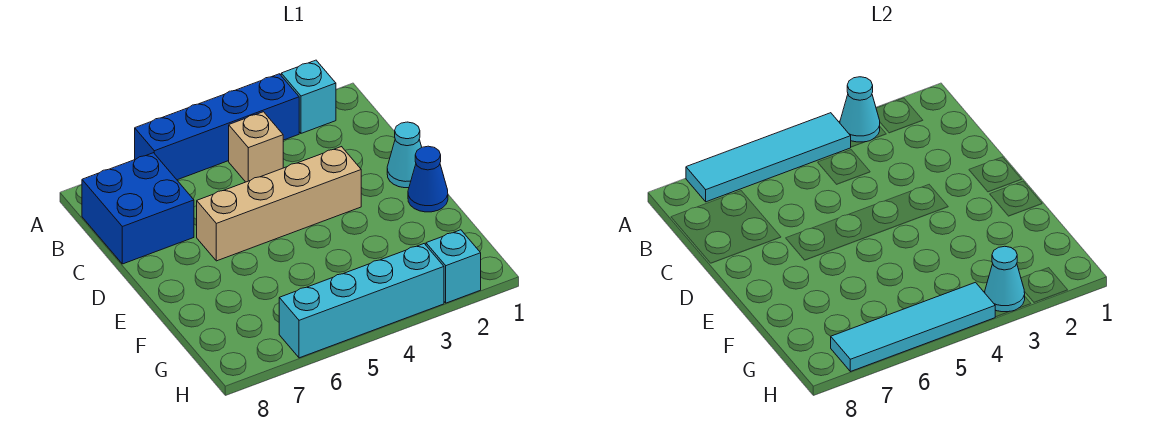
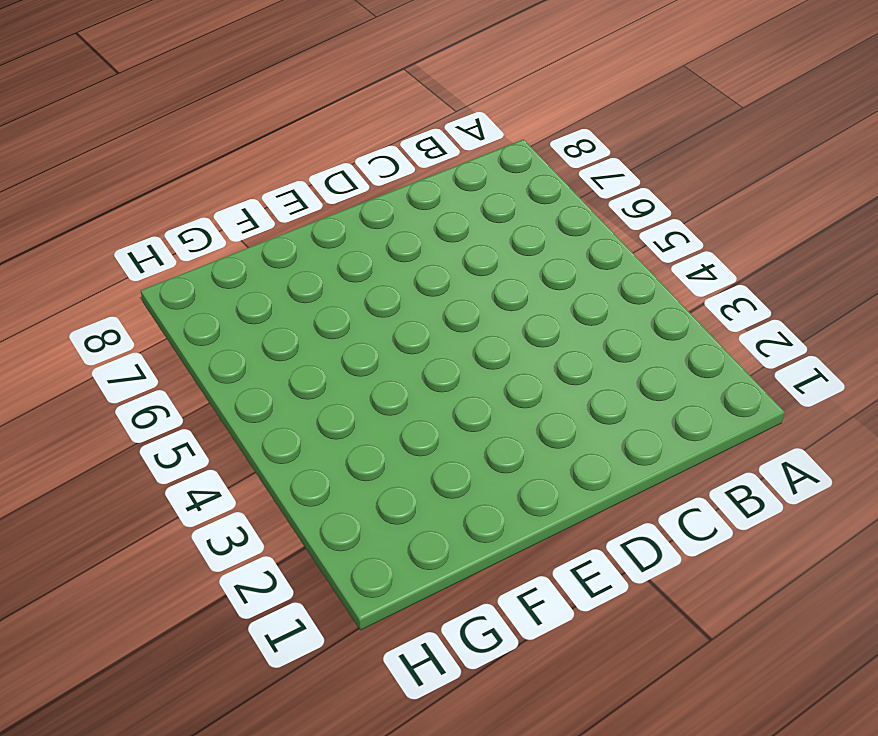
none -> cyan brick A2 level 1
none -> blue brick A3:A6 level 1
none -> tan brick B4 level 1

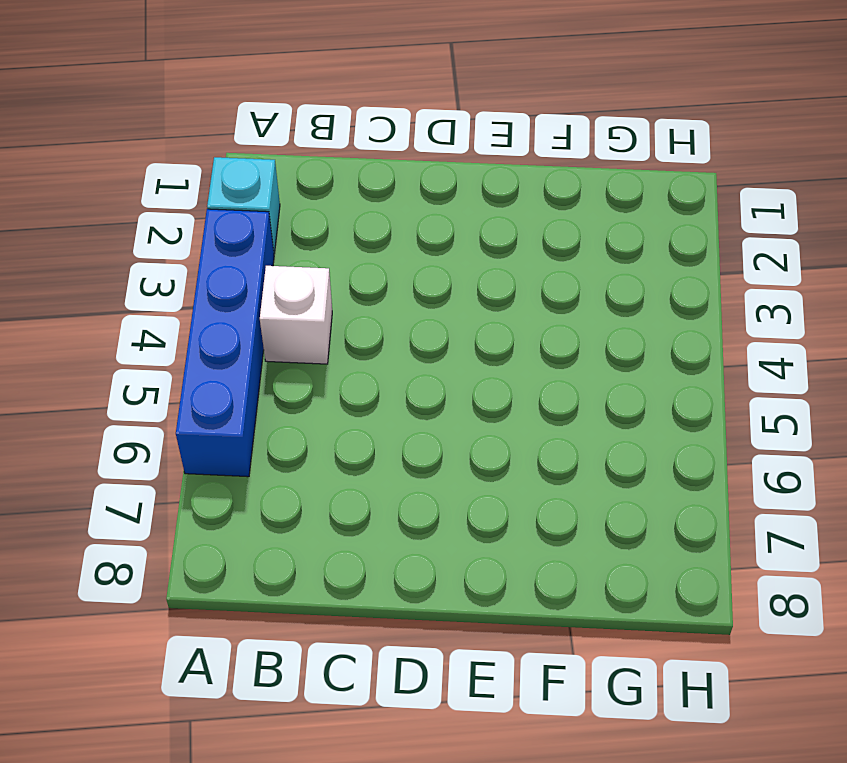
white brick B4 level 1 -> tan brick B4 level 1
none -> blue brick B7:C8 level 1
none -> cyan cone D1 level 1
none -> tan brick D3:D6 level 1

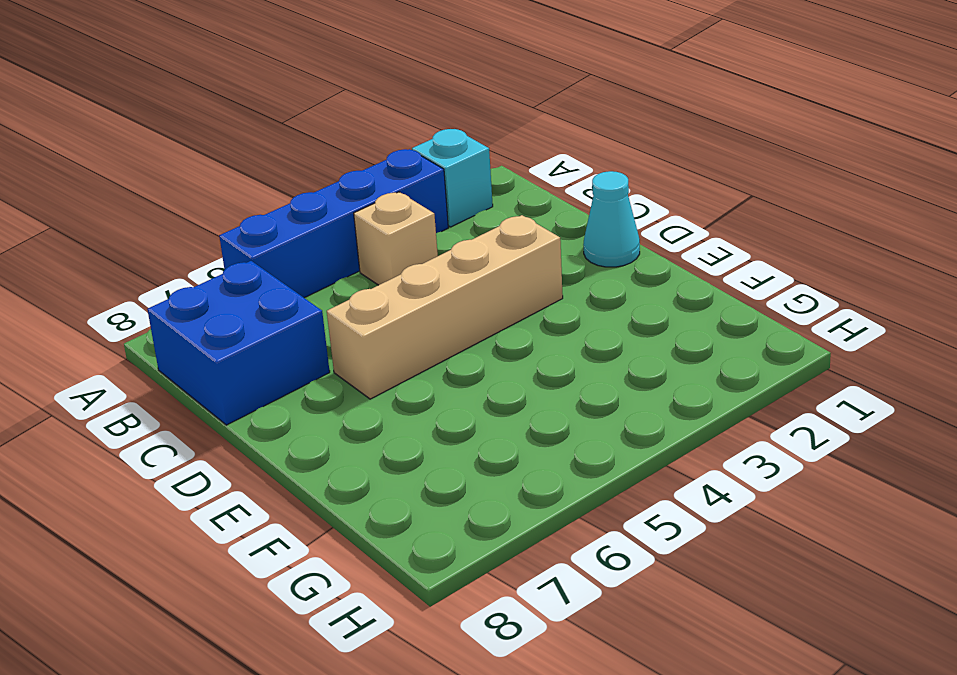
none -> blue cone E1 level 1
none -> cyan brick H2 level 1
none -> cyan brick H3:H6 level 1

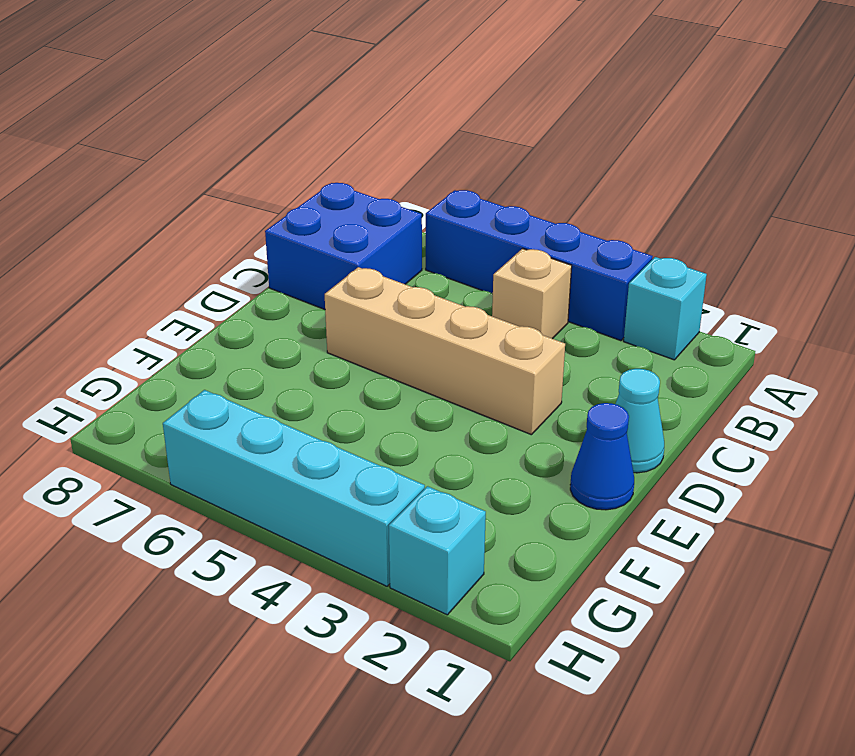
none -> cyan cone A3 level 2
none -> cyan tile A4:A7 level 2
none -> cyan cone H3 level 2

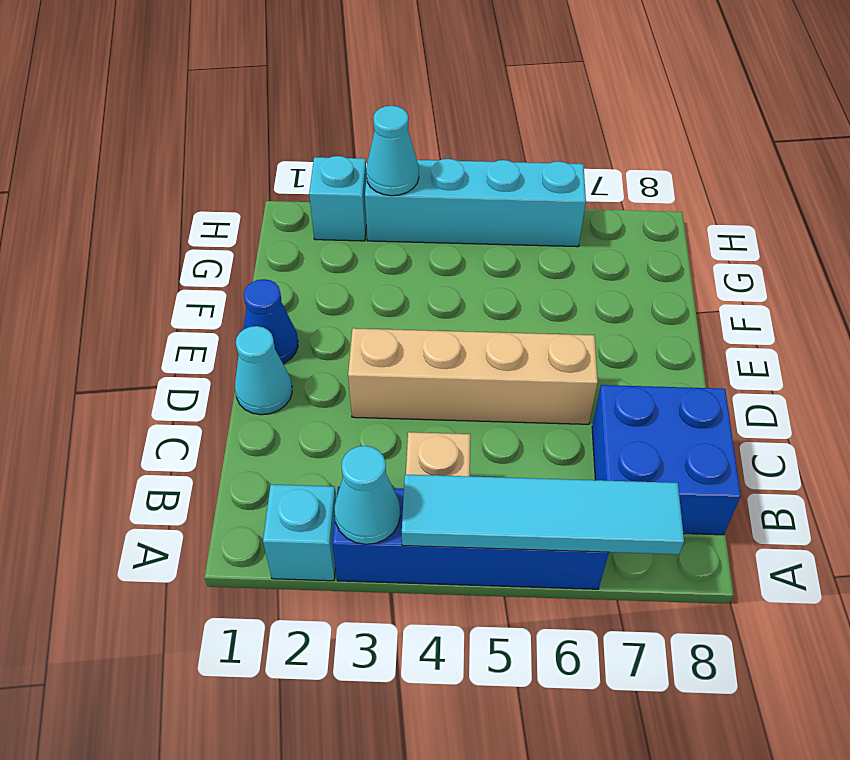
none -> cyan tile H4:H7 level 2

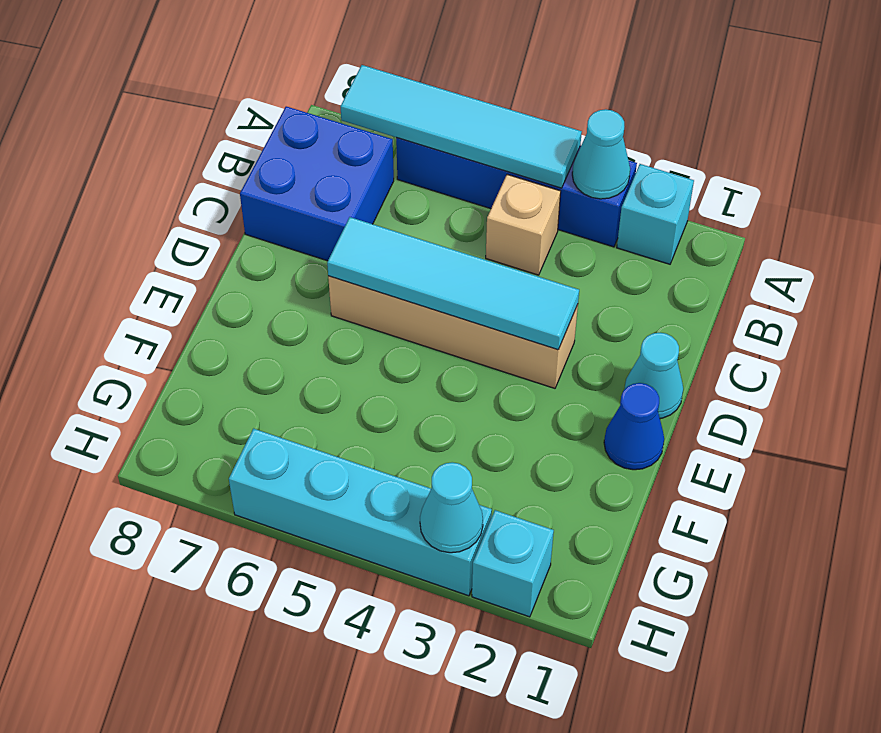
cyan tile D3:D6 level 2 -> cyan tile H4:H7 level 2

